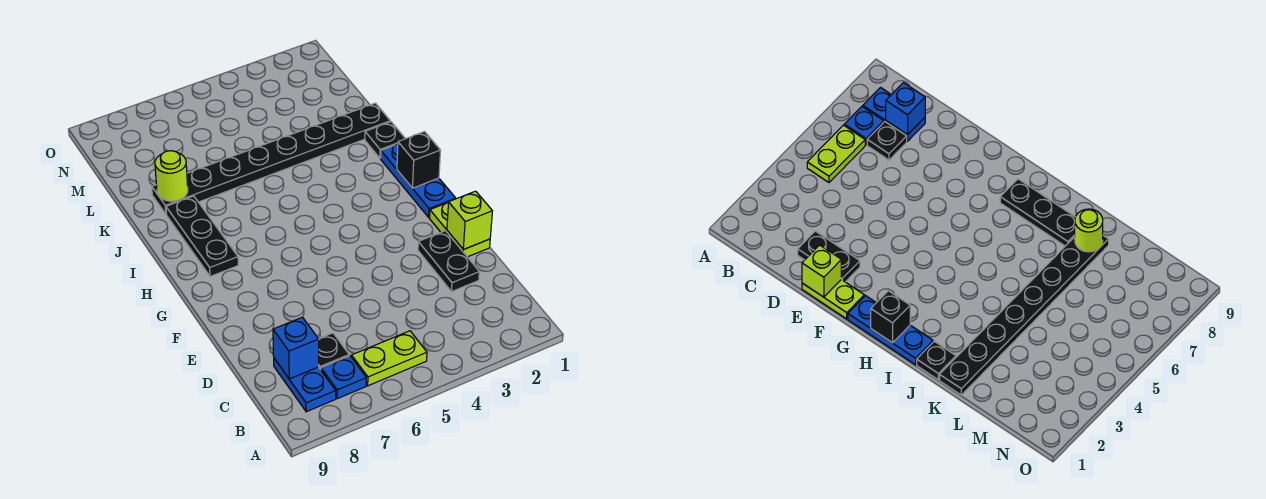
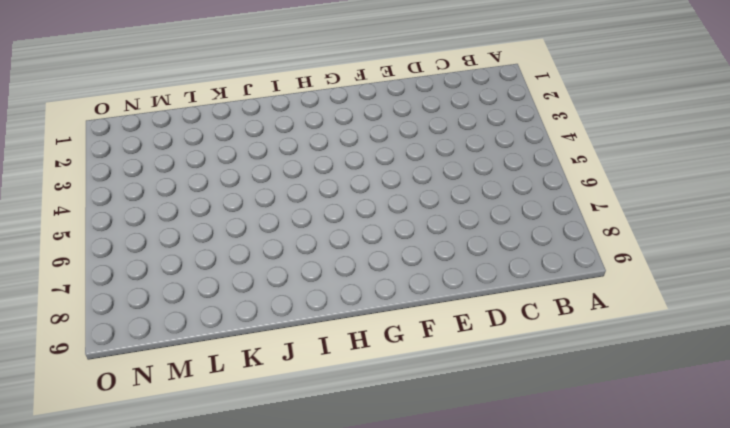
none -> lime plate B5:B6 level 1
none -> blue plate B7 level 1
none -> blue plate B8:C8 level 1

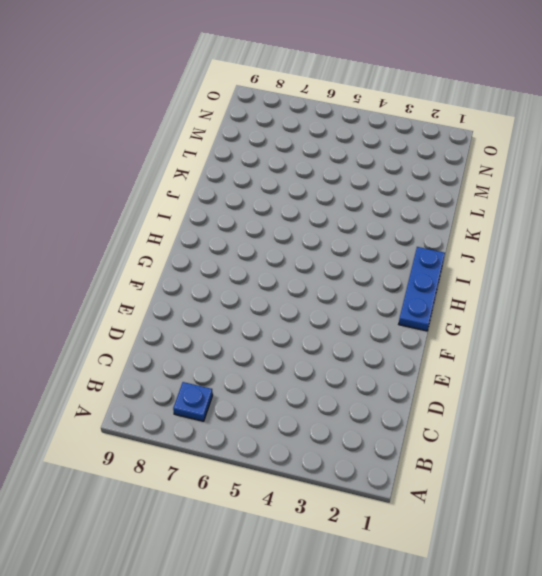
none -> lime plate B5:B6 level 1
none -> blue plate B8:C8 level 1
none -> black plate C7 level 1

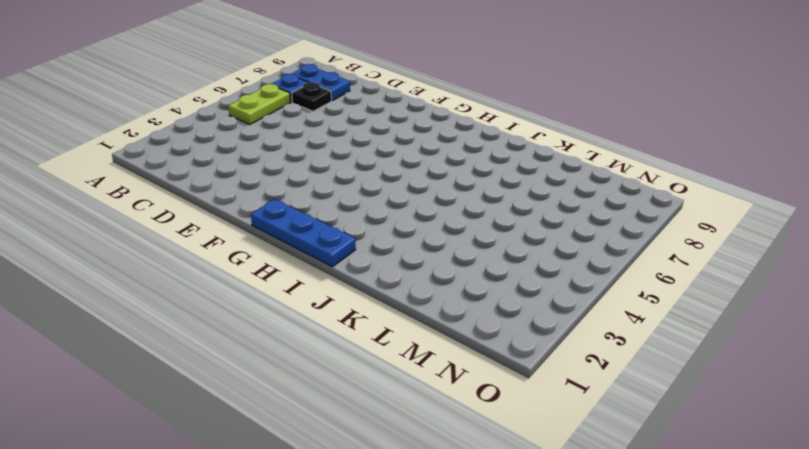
none -> black plate D2:E2 level 1
none -> lime plate E1:F1 level 1
none -> black plate H8:J8 level 1

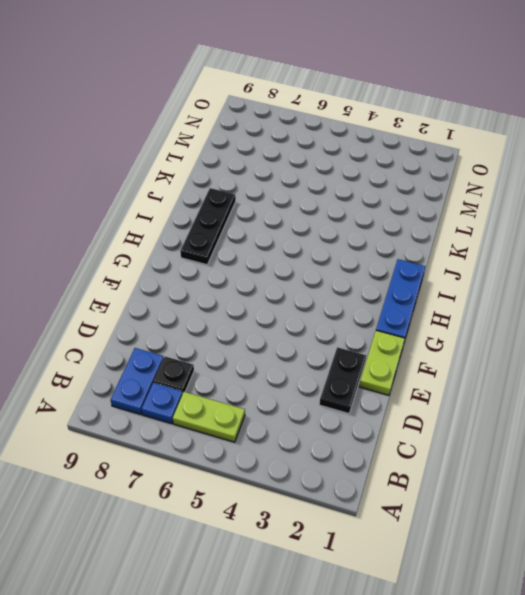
none -> black plate J1 level 1
none -> black plate K1:K8 level 1
none -> blue brick C8 level 2

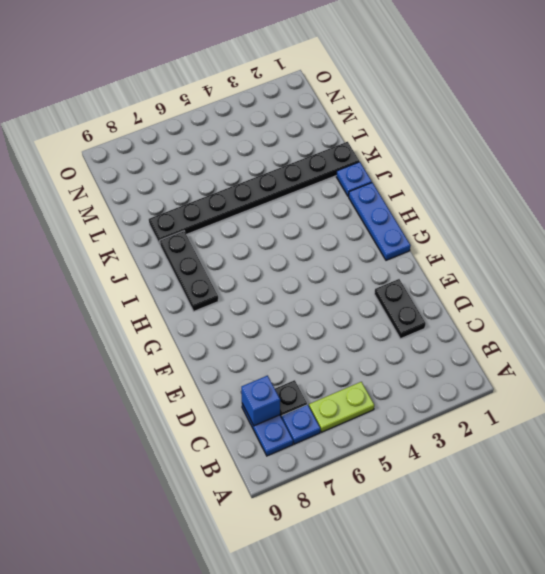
blue plate J1 level 1 -> black plate J1 level 1
none -> lime plate E1:F1 level 1
none -> lime brick E1 level 2
none -> black brick H1 level 2

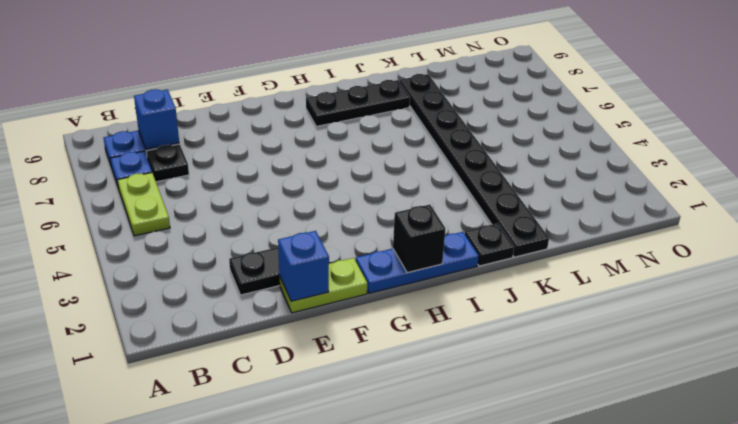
blue brick E1 level 2 -> lime brick E1 level 2
none -> lime round brick K8 level 2

